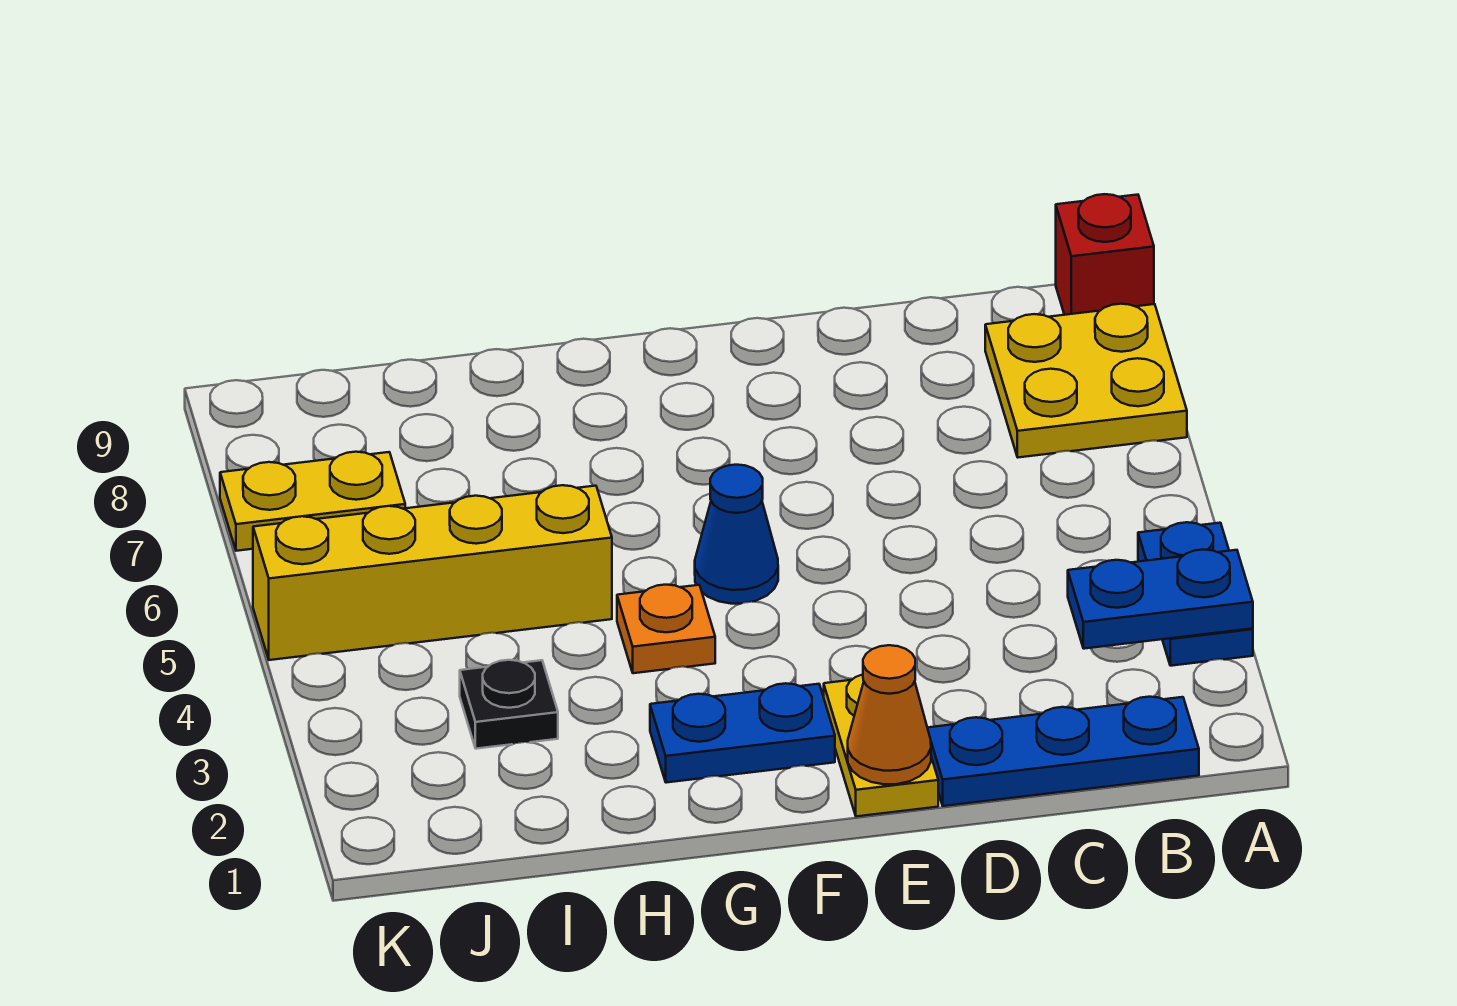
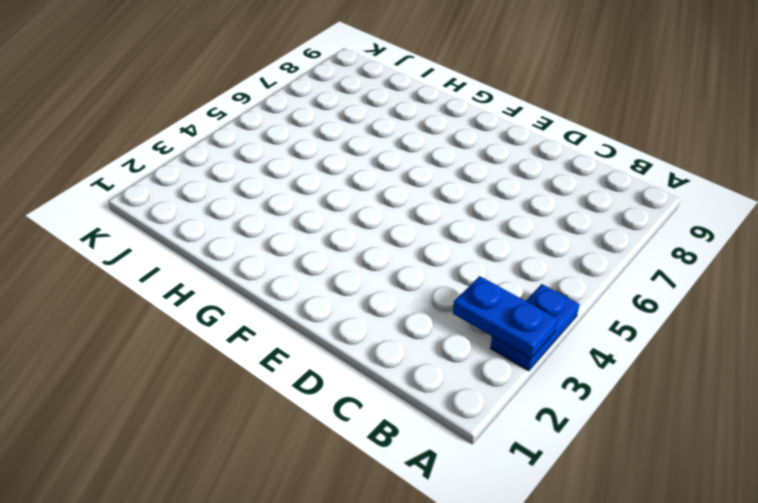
none -> yellow plate A7:B8 level 1
none -> red brick A9 level 1
none -> blue plate B1:D1 level 1

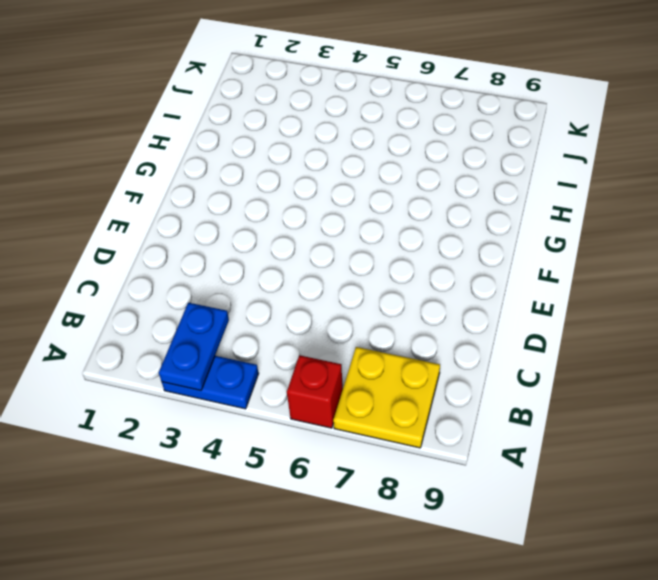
red brick A6 level 1 -> red brick A9 level 1
none -> blue plate B1:D1 level 1
none -> yellow plate E1:E2 level 1
none -> blue plate F2:G2 level 1

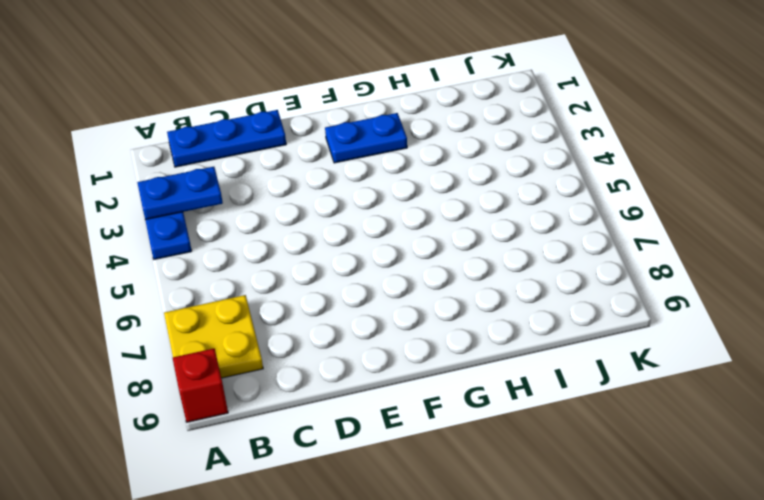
none -> yellow plate E1:E2 level 1
none -> blue cone F5 level 1
none -> orange plate G4 level 1

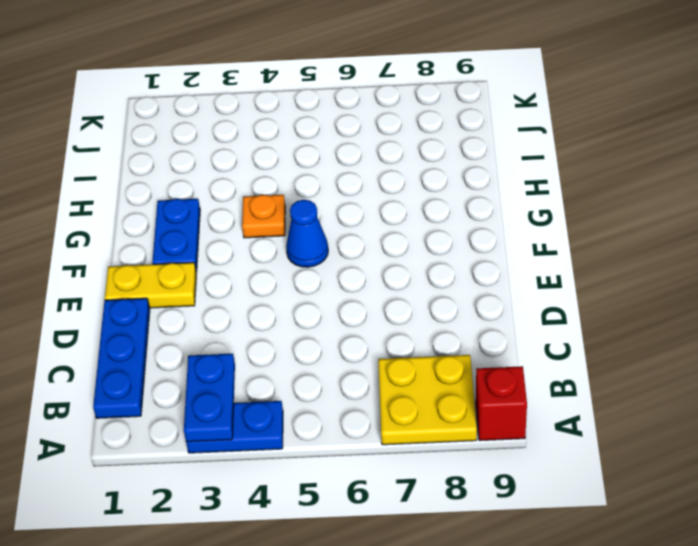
none -> yellow brick H5:K5 level 1
none -> black plate I3 level 1
none -> yellow plate J7:K7 level 1

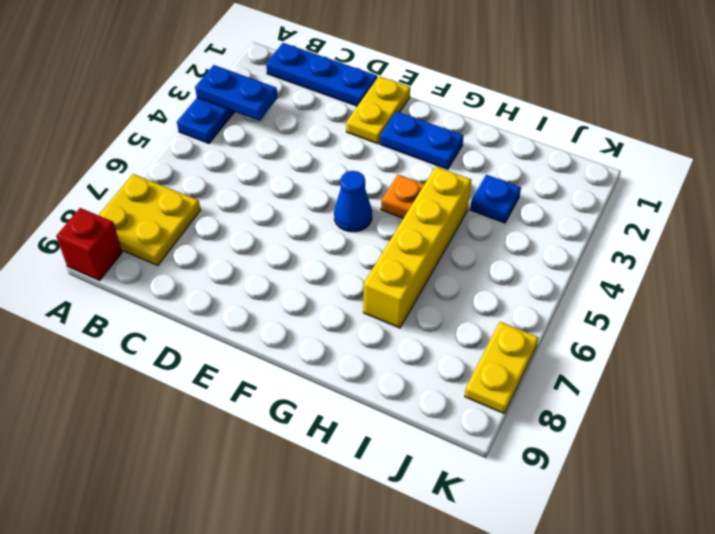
yellow brick H4:H7 level 1 -> yellow brick H5:K5 level 1
blue plate I3 level 1 -> black plate I3 level 1
yellow plate K7:K8 level 1 -> yellow plate J7:K7 level 1
none -> orange cone E1 level 2

